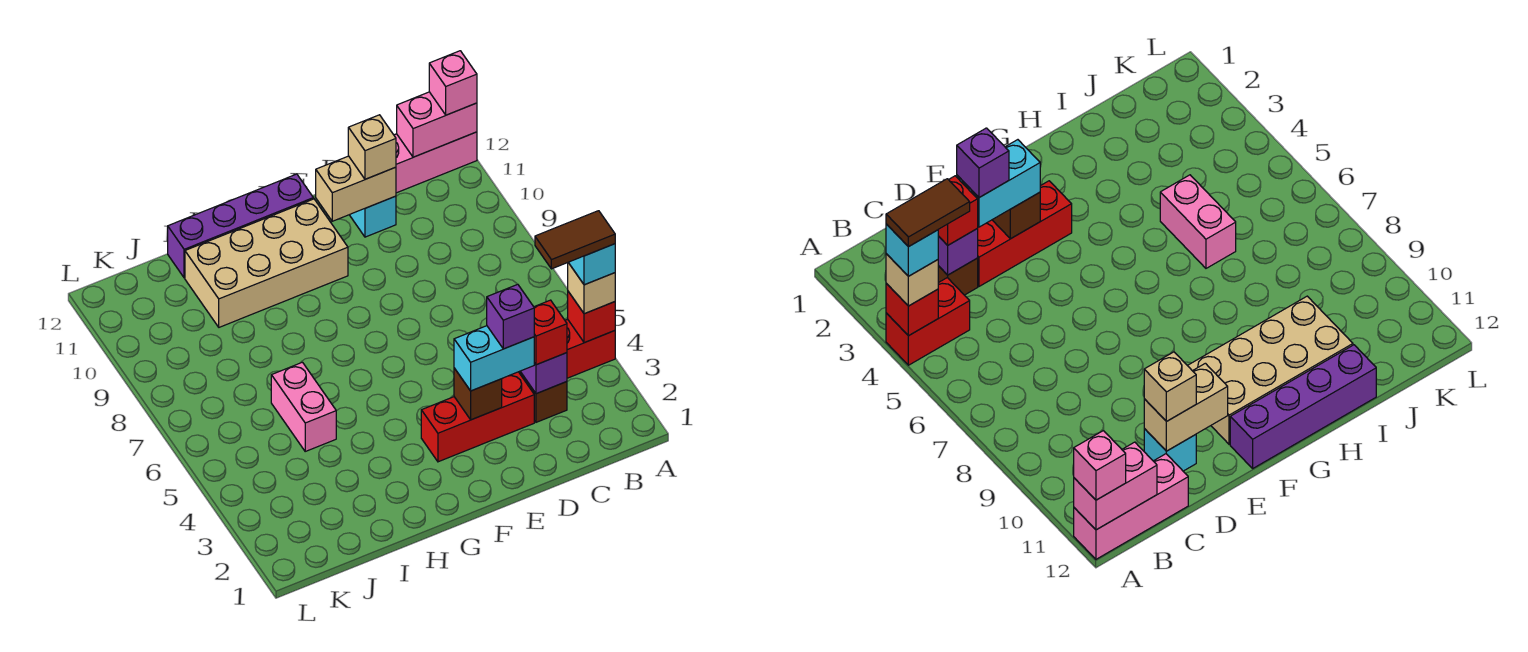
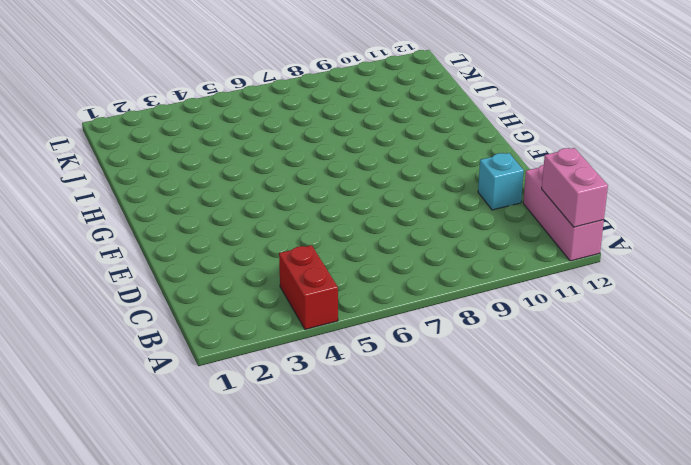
none -> brown brick C3 level 1
none -> red brick D3:F3 level 1
none -> tan brick F10:I11 level 1

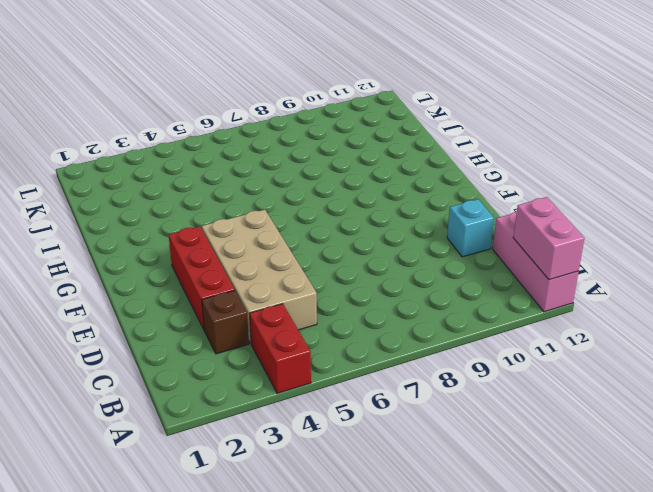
tan brick C4:F5 level 1 -> tan brick F10:I11 level 1
none -> purple brick F12:I12 level 1
none -> pink brick I5:I6 level 1
none -> red brick A4 level 2

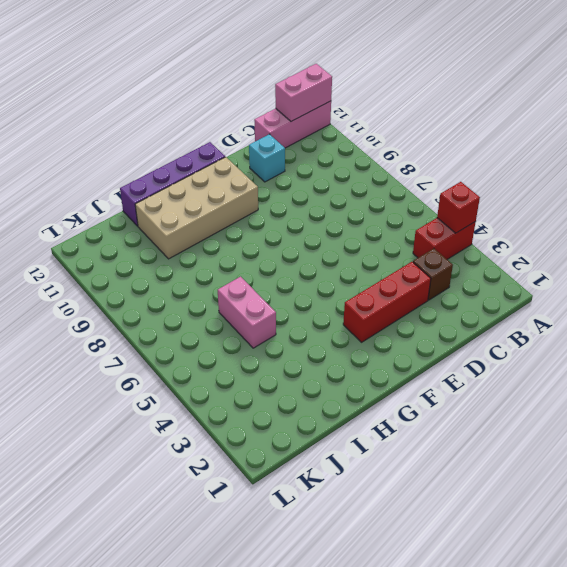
none -> purple brick C3 level 2
none -> tan brick D11:E11 level 2
none -> brown brick E3 level 2

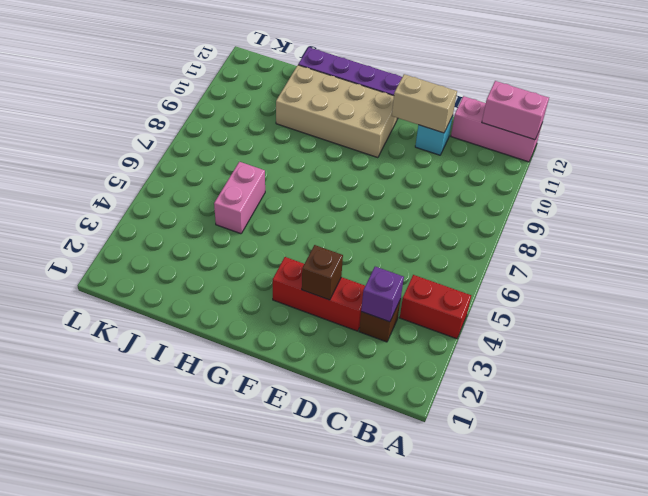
none -> red brick A4 level 2
none -> tan brick A4 level 3
none -> pink brick A12 level 3

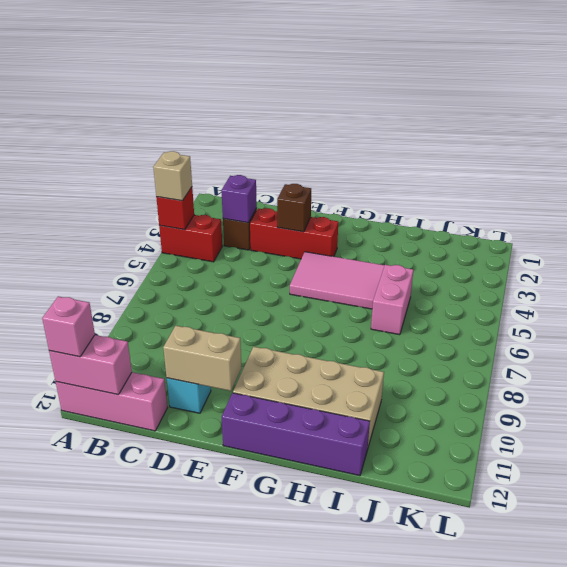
pink tile F4:H5 level 1 -> none
none -> red brick C3 level 3
none -> cyan brick D3:E3 level 3
none -> tan brick D11 level 3

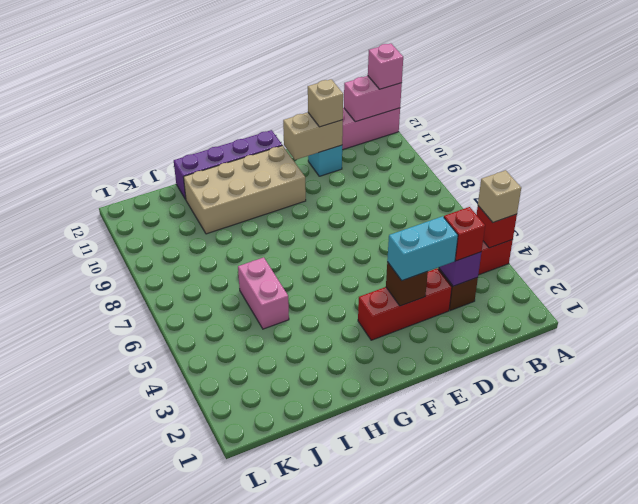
none -> cyan brick A4 level 4
none -> purple brick D3 level 4
none -> brown tile A4:B4 level 5

